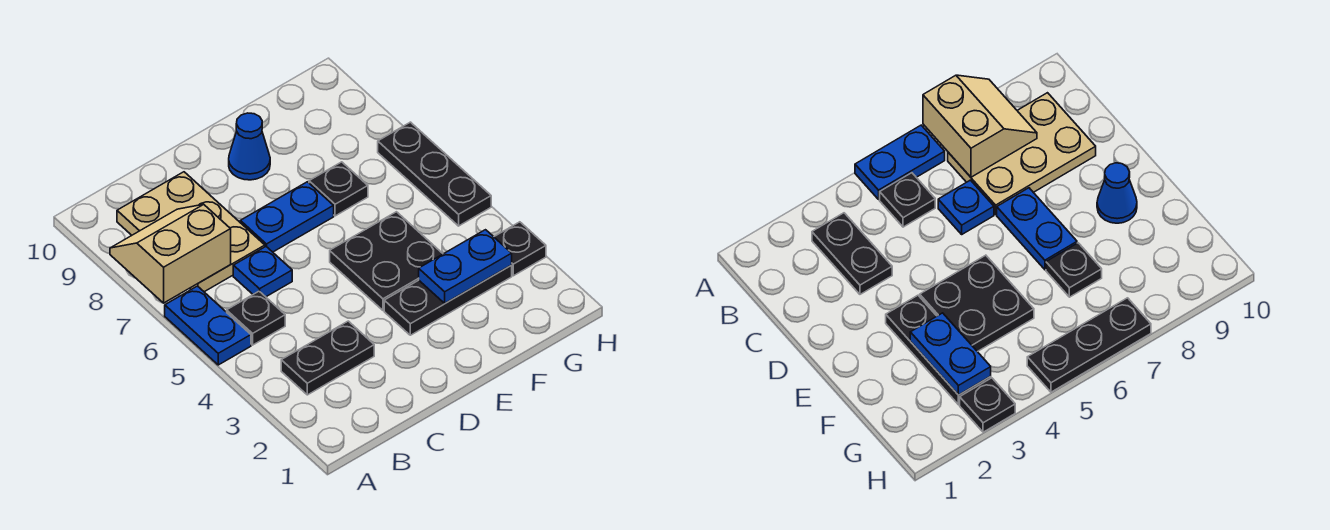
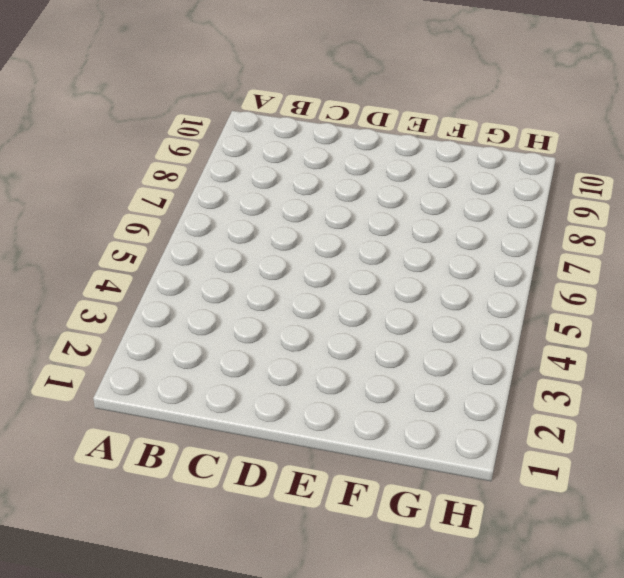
none -> blue plate A5:A6 level 1
none -> black plate B3:C3 level 1
none -> black plate B5 level 1

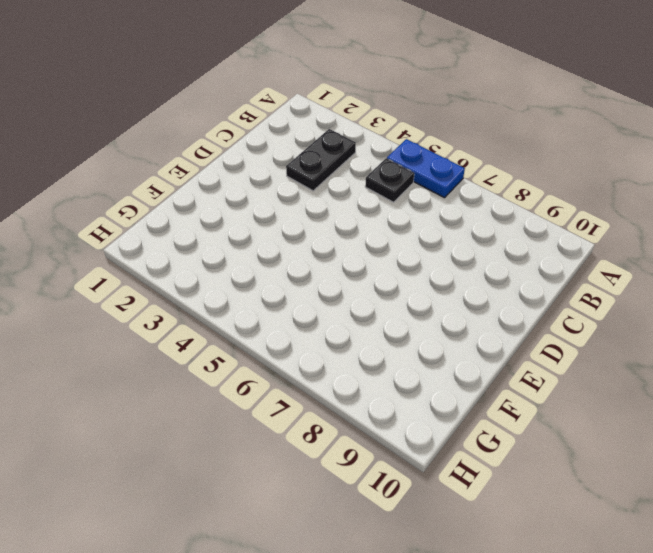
none -> tan plate B7:C9 level 1
none -> blue plate C6 level 1
none -> blue plate D7:E7 level 1

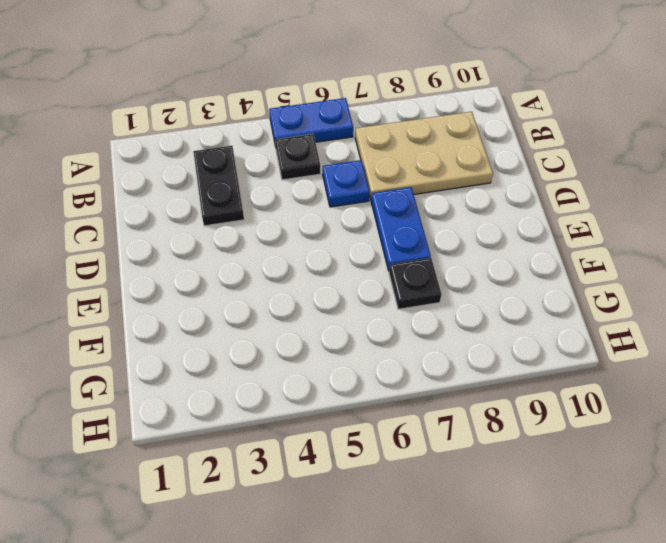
none -> black plate E3:G3 level 1
none -> black plate E4:F5 level 1
none -> blue cone E9 level 1

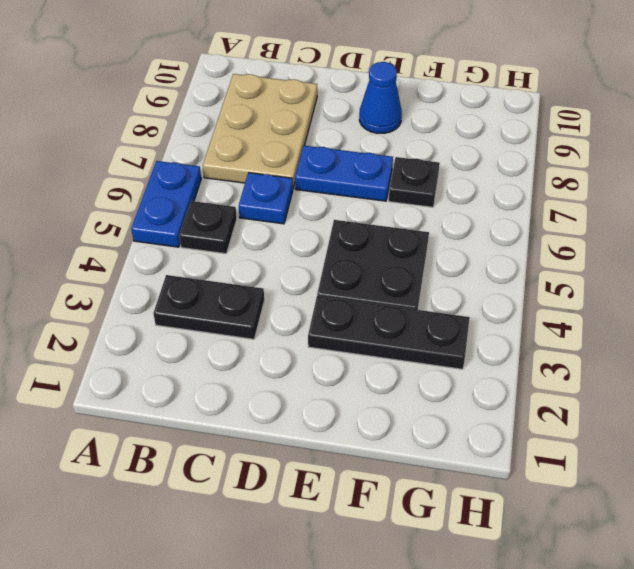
none -> black plate H3 level 1
none -> black plate H5:H7 level 1
none -> tan slope A7:B8 level 2 top 7

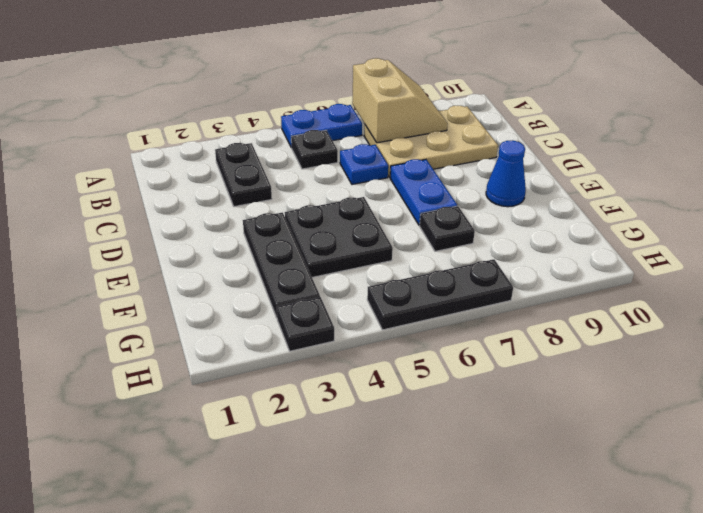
none -> blue plate F3:G3 level 2

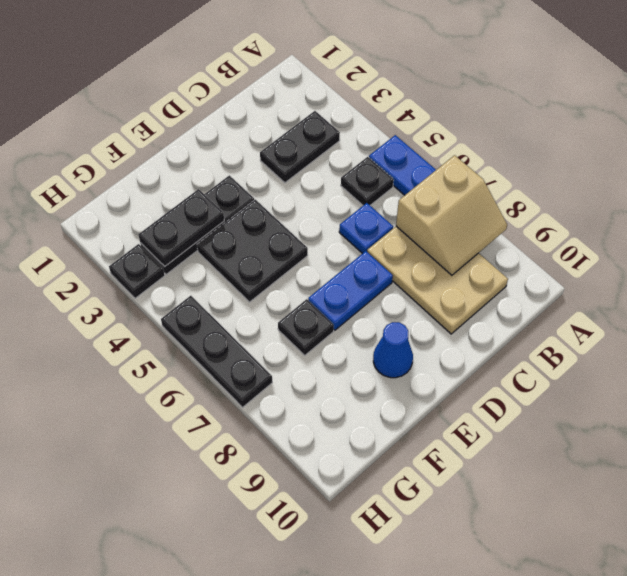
black plate F3:G3 level 2 -> blue plate F3:G3 level 2

